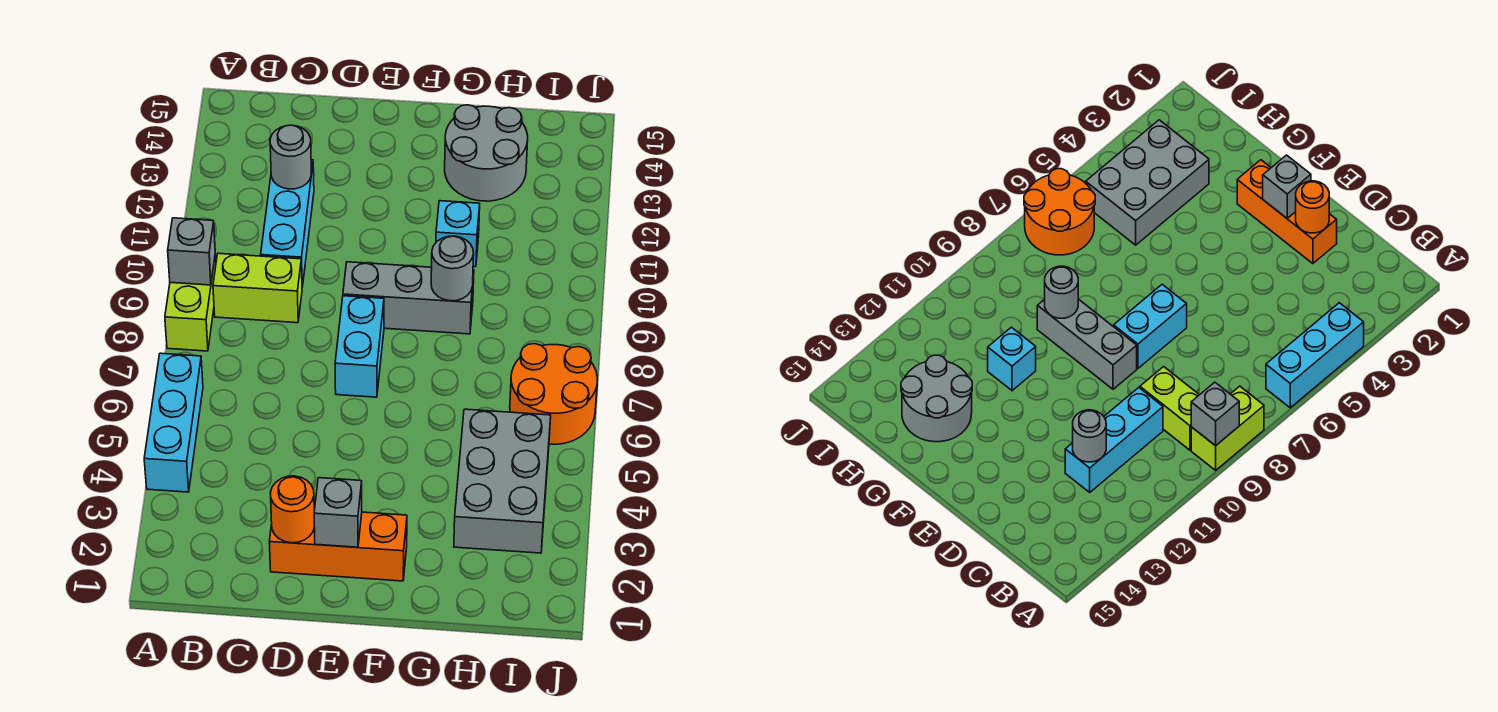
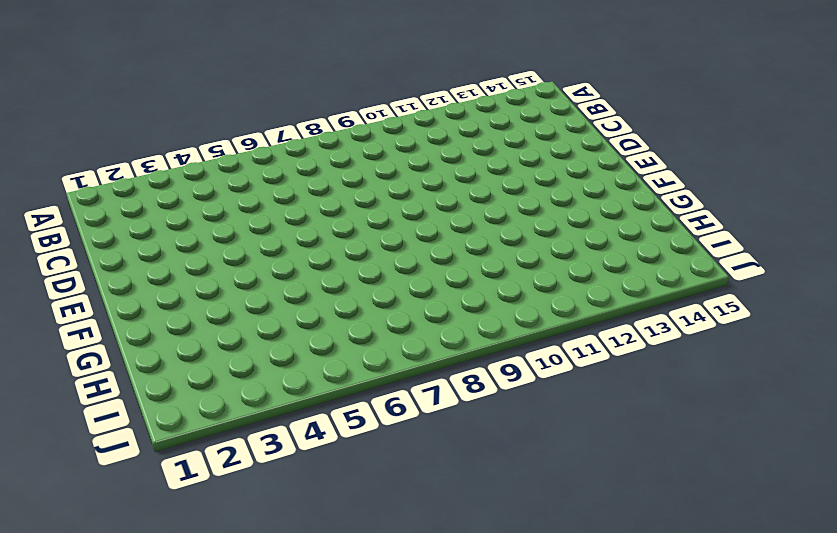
none -> cyan brick A4:A6 level 1
none -> lime brick A8:A9 level 1
none -> lime brick B9:C9 level 1

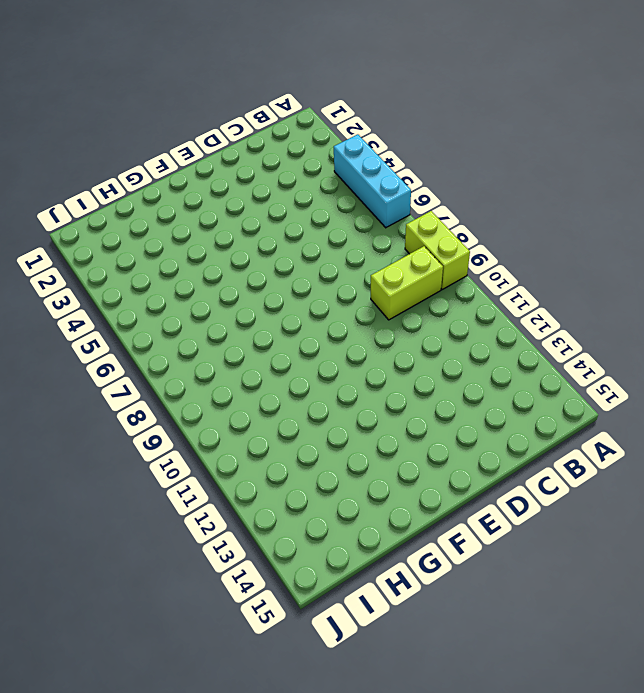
none -> cyan brick C10:C12 level 1
none -> orange brick D2:F2 level 1
none -> cyan brick E7:E8 level 1

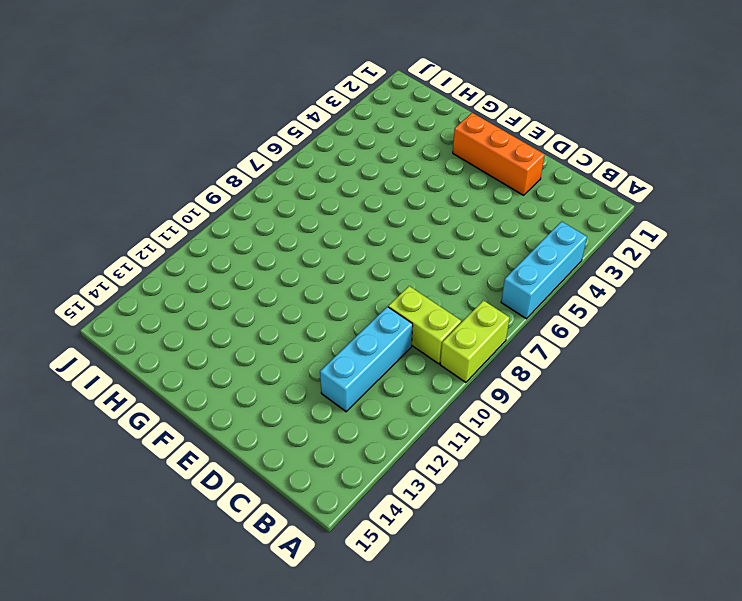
none -> cyan brick E7:E8 level 1
none -> grey brick E9:G9 level 1
none -> cyan brick G11 level 1

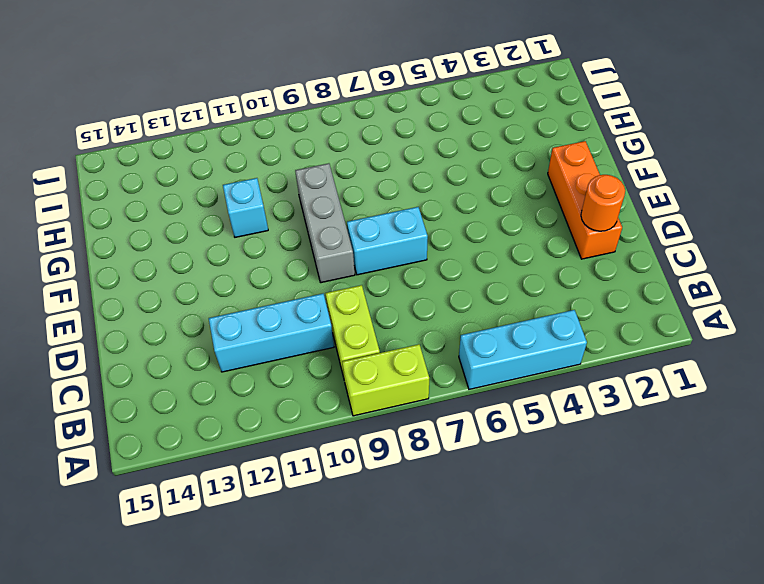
none -> grey round brick G13:H14 level 1
none -> grey brick H3:I5 level 1
none -> orange round brick I6:J7 level 1

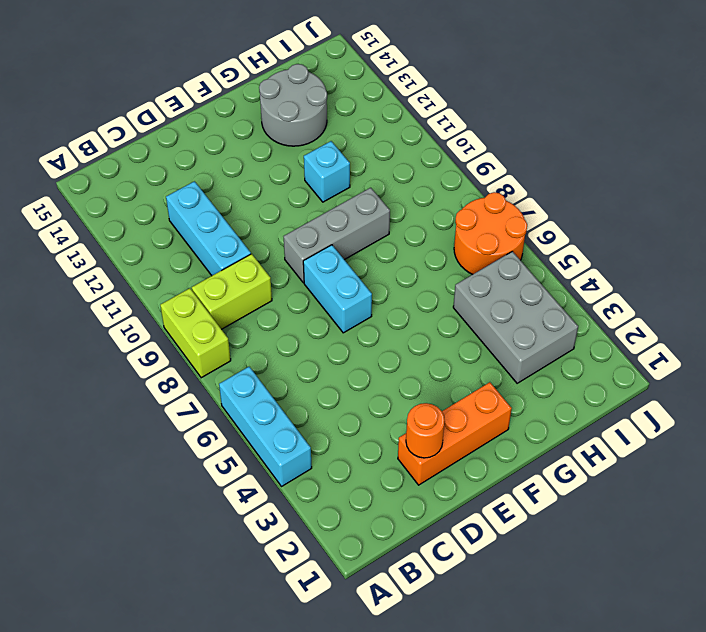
none -> grey brick A9 level 2
none -> grey round brick C12 level 2
none -> grey brick E2 level 2

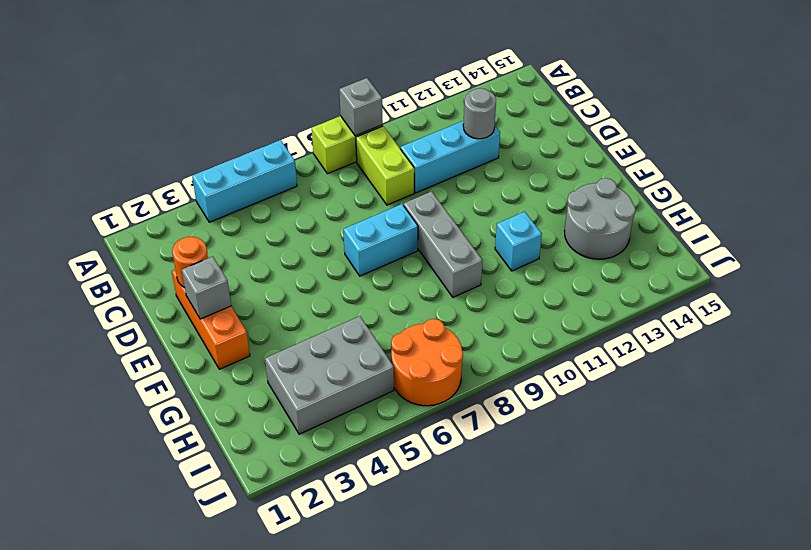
none -> grey round brick G9 level 2

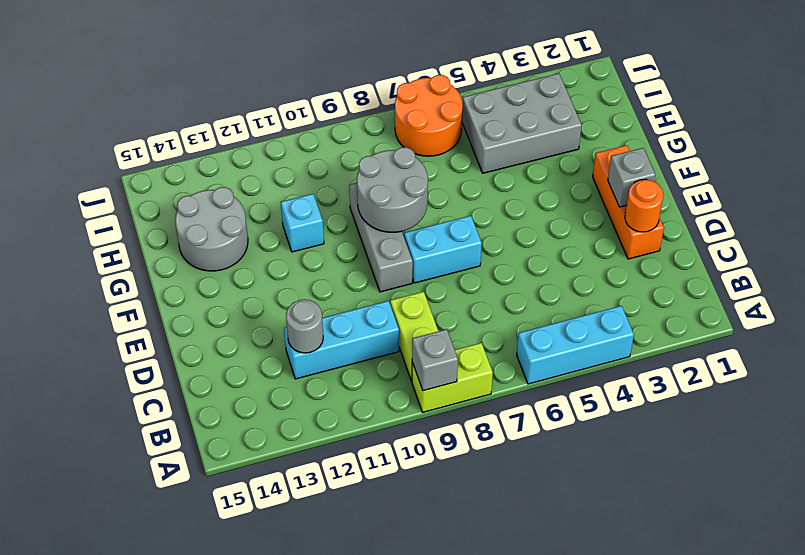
grey round brick F8:G9 level 2 -> grey round brick G9 level 2

